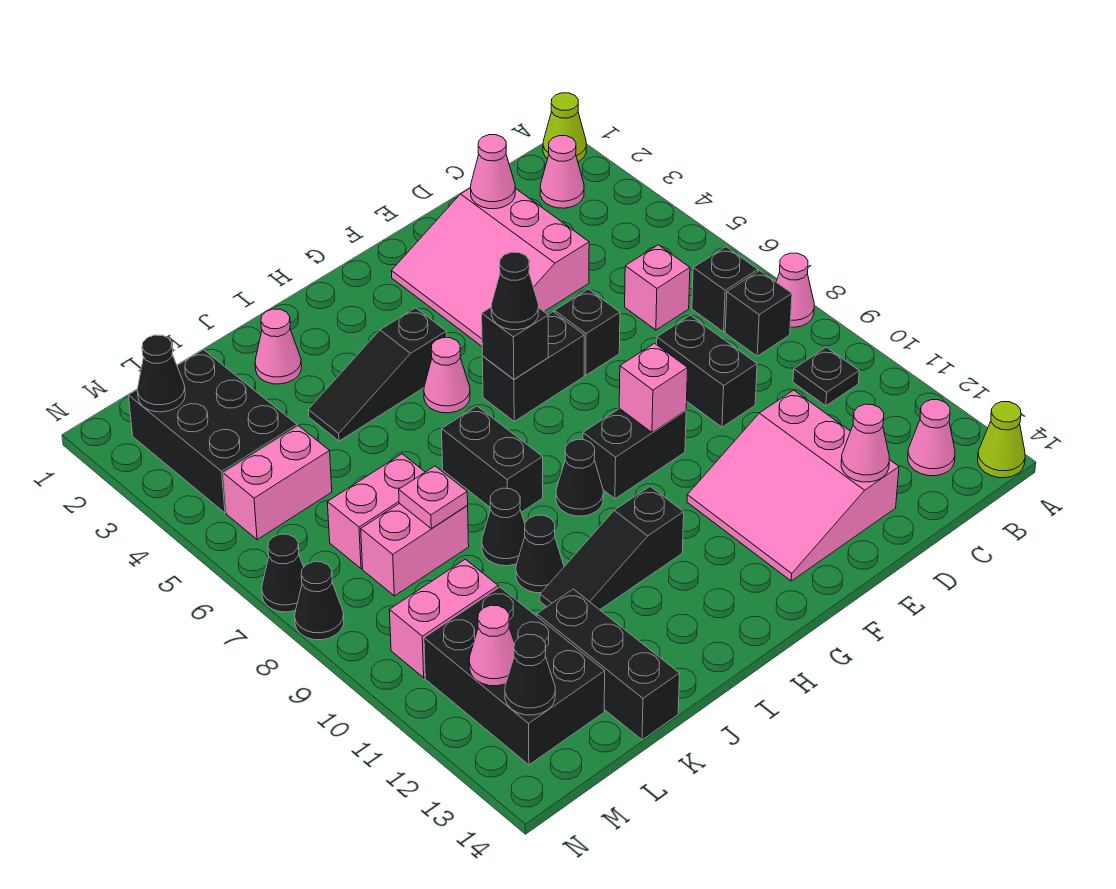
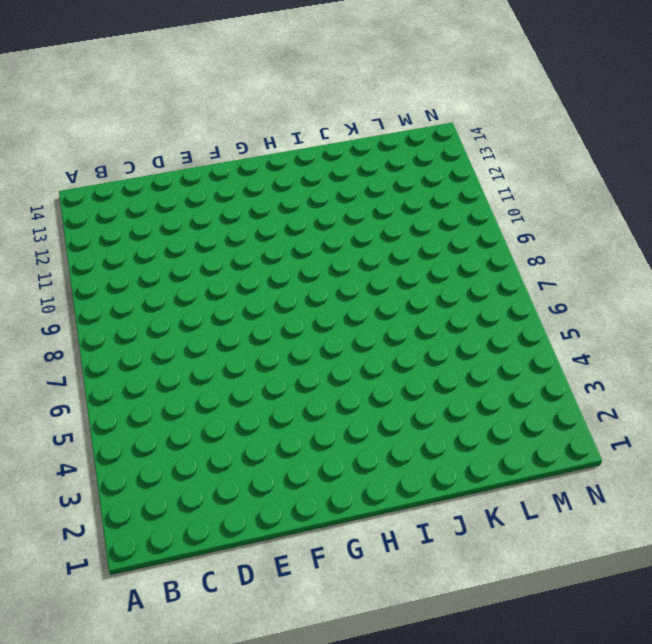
none -> lime cone A1 level 1
none -> pink cone A8 level 1
none -> lime cone A14 level 1
none -> pink cone B2 level 1

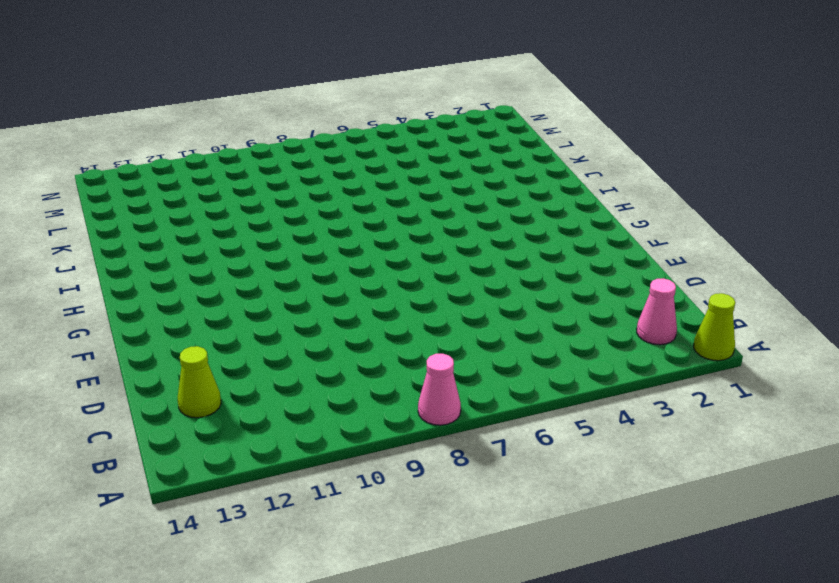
lime cone C13 level 1 -> lime cone A14 level 1
none -> black brick B7 level 1
none -> black brick B8 level 1
none -> black plate B10 level 1
none -> pink cone B13 level 1

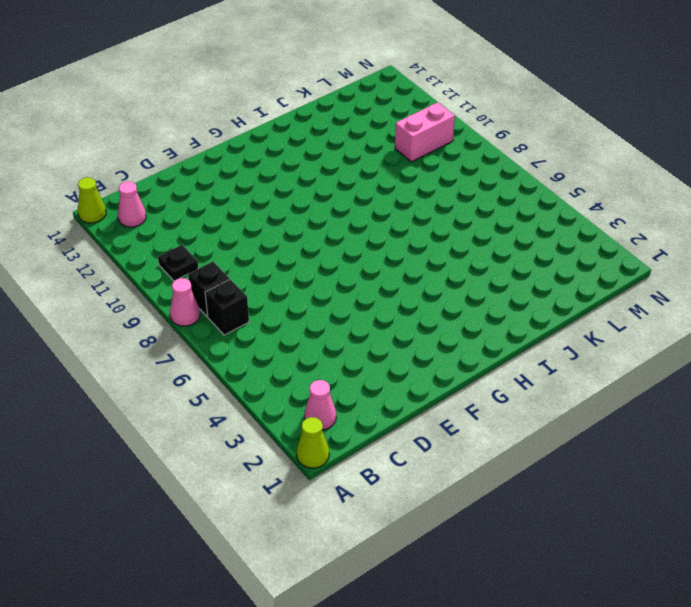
none -> pink brick C6 level 1
none -> pink slope D2:F4 level 1 top D
none -> black brick D8:D9 level 1
none -> pink slope D11:F13 level 1 top D

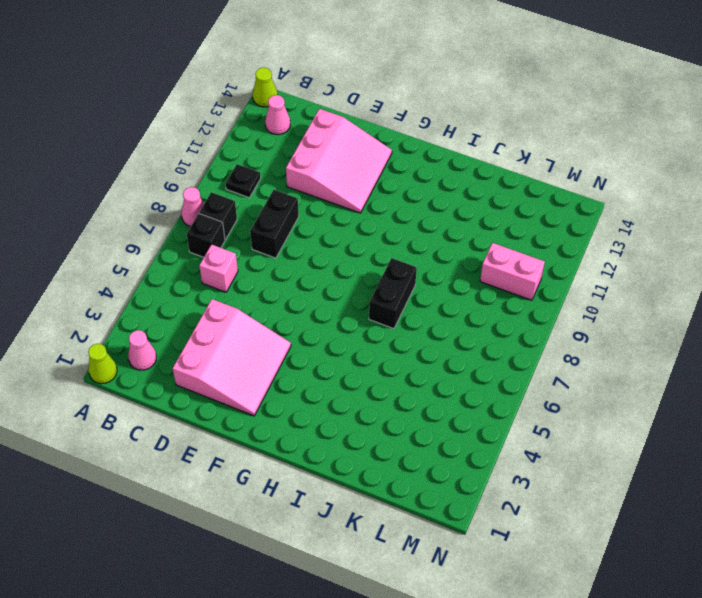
none -> black brick E6 level 1
none -> black brick F6:G6 level 1
none -> black brick F9:G9 level 1
none -> black slope H4:J4 level 1 top H

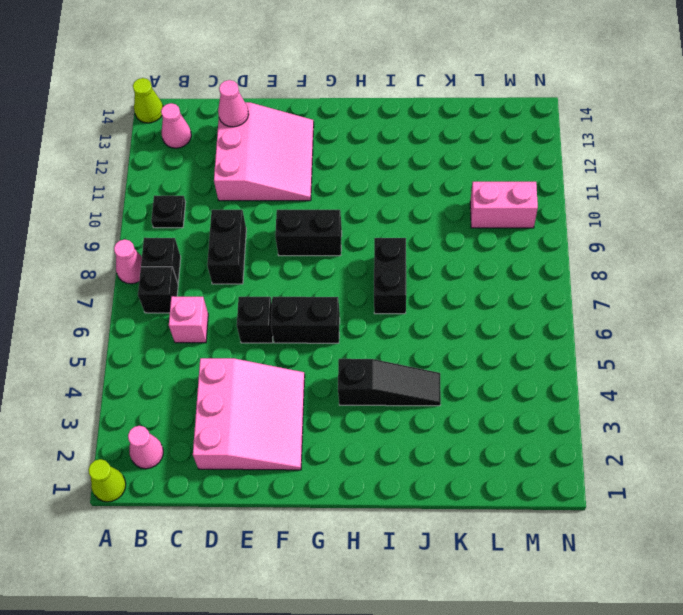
none -> pink cone H5 level 1
none -> black cone H9 level 1
none -> black slope H11:J11 level 1 top H
none -> pink cone J2 level 1

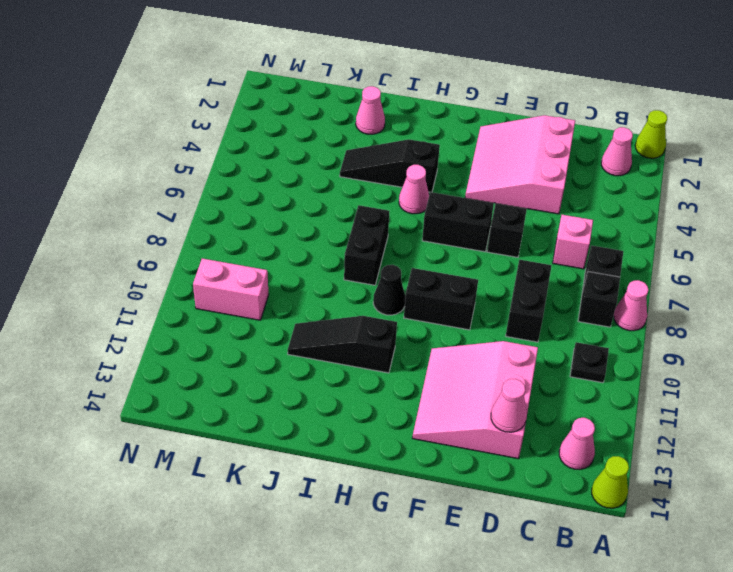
none -> black cone J9 level 1
none -> black cone J10 level 1
none -> pink brick K7:L7 level 1
none -> pink brick K8:L8 level 1

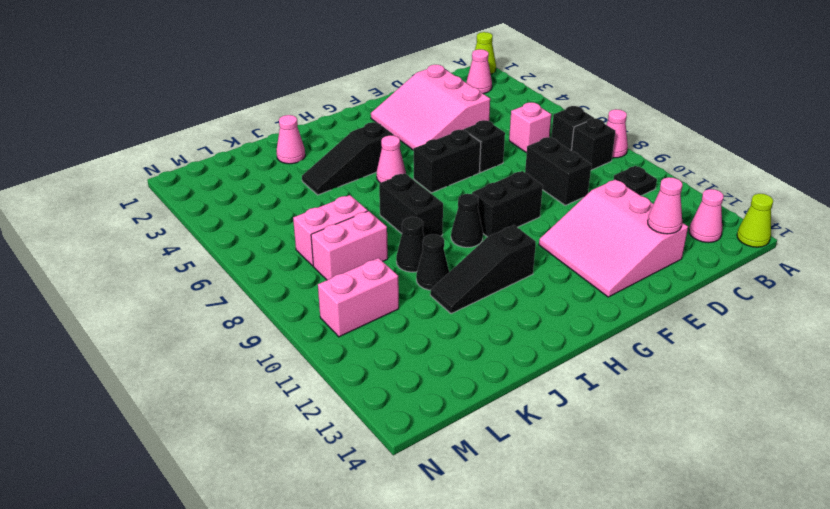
none -> black brick K12:K14 level 1
none -> black brick L2:M4 level 1
none -> pink brick L5:M5 level 1
none -> black brick L11:M13 level 1

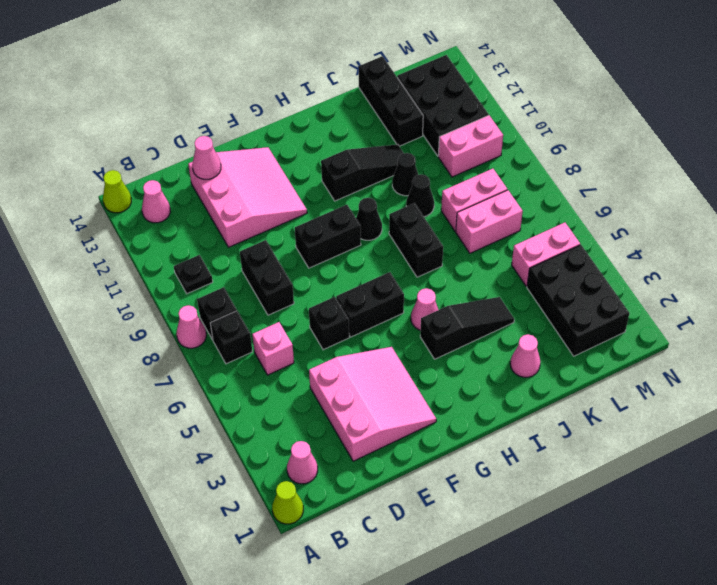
none -> black cone N7 level 1
none -> black cone N8 level 1
none -> pink cone D2 level 2
none -> pink brick F9 level 2

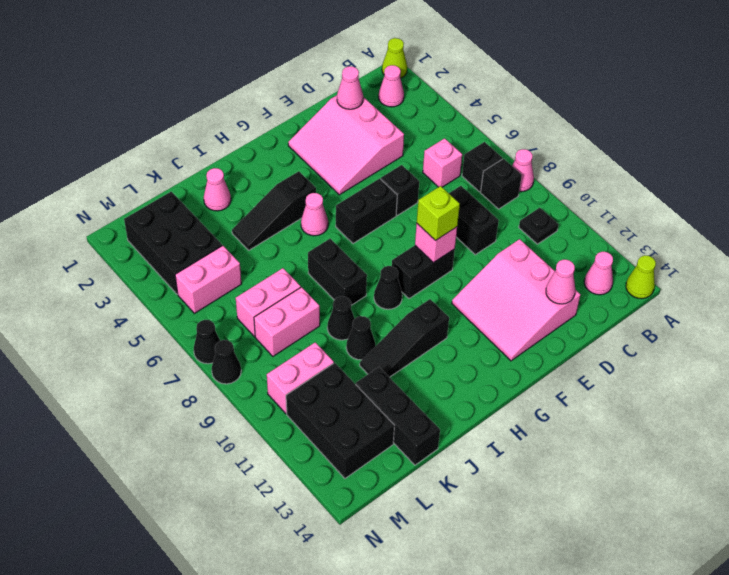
lime brick F9 level 3 -> none
none -> black brick G6 level 2
none -> pink plate K8 level 2
none -> black cone M2 level 2
none -> pink cone M12 level 2

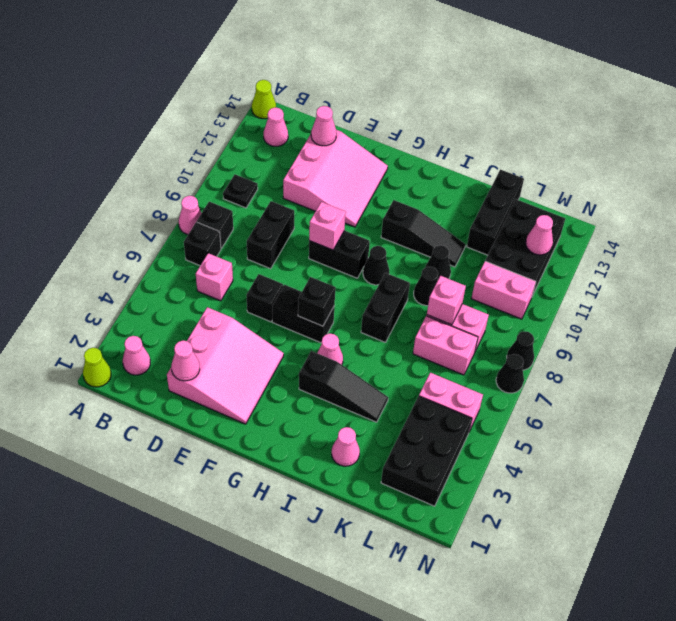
pink brick K8 level 2 -> pink plate K8 level 2
none -> black cone M2 level 2
none -> black cone M13 level 2
none -> black cone G6 level 3

